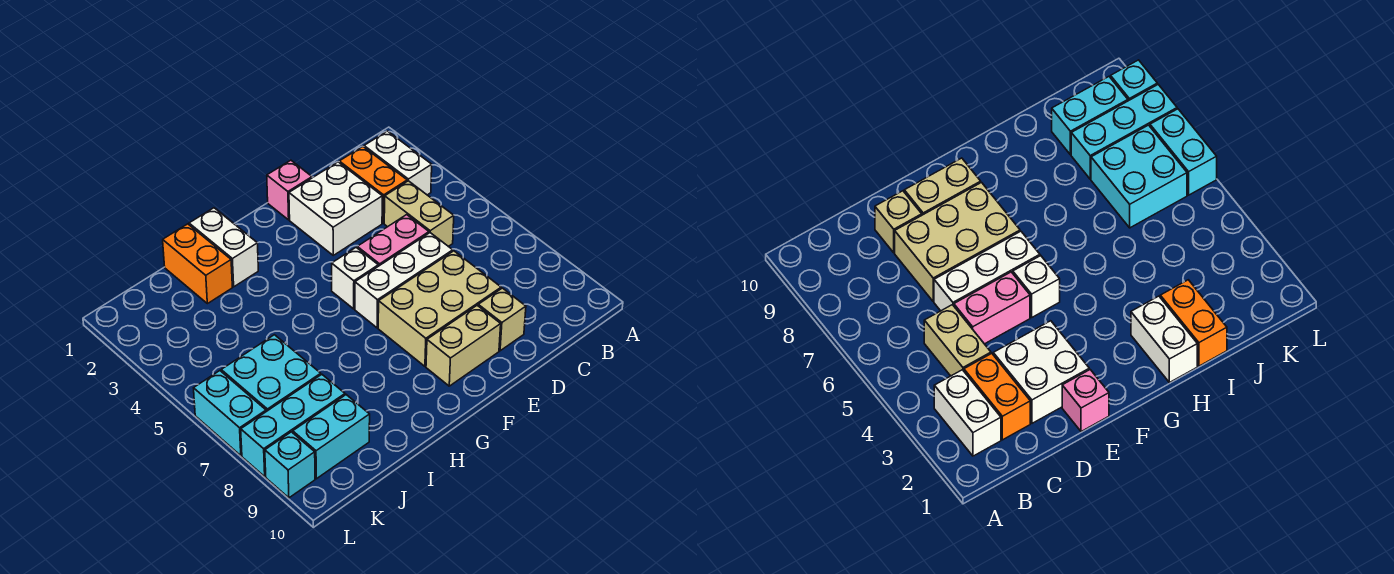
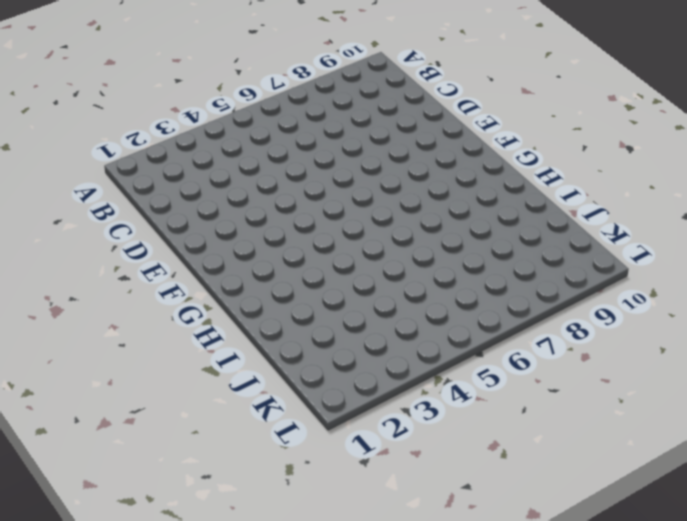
none -> white brick B2:B3 level 1
none -> orange brick C2:C3 level 1
none -> tan brick C4:C5 level 1

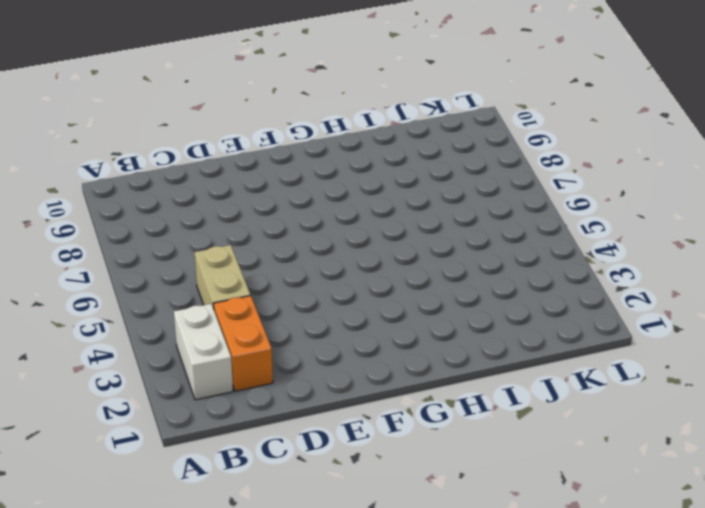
none -> white brick D2:E3 level 1
none -> pink brick D5:E5 level 1
none -> white brick D6:F6 level 1

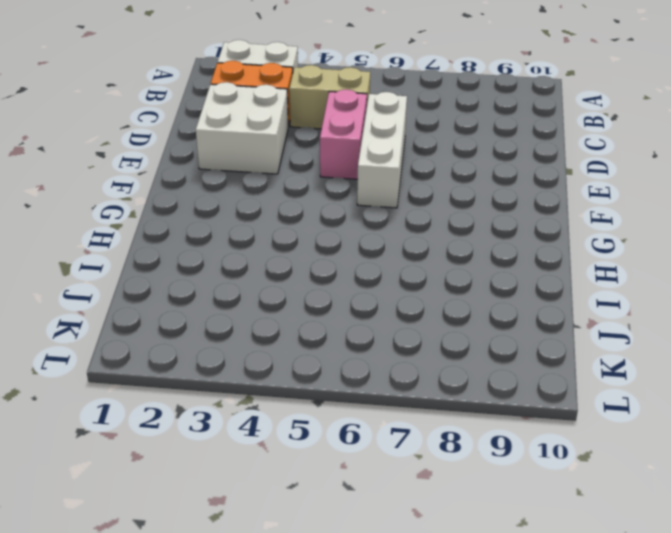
none -> tan brick D7:F8 level 1
none -> tan brick D9 level 1
none -> pink brick E1 level 1

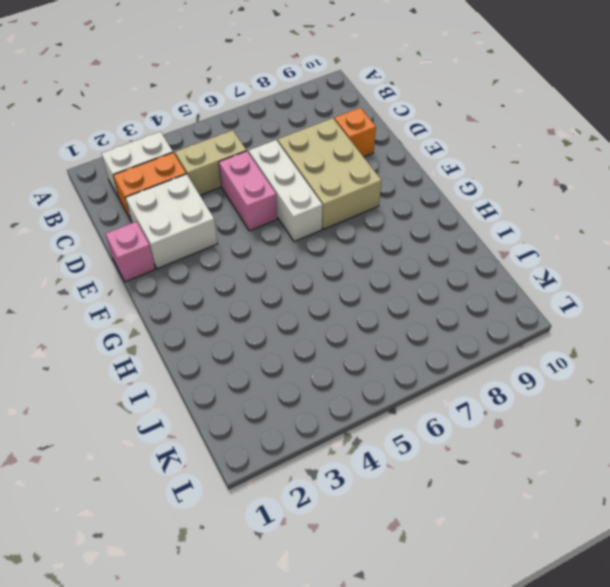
orange brick D9 level 1 -> tan brick D9 level 1
none -> tan brick E9:F9 level 1
none -> white brick F5 level 1
none -> white brick H1:H2 level 1

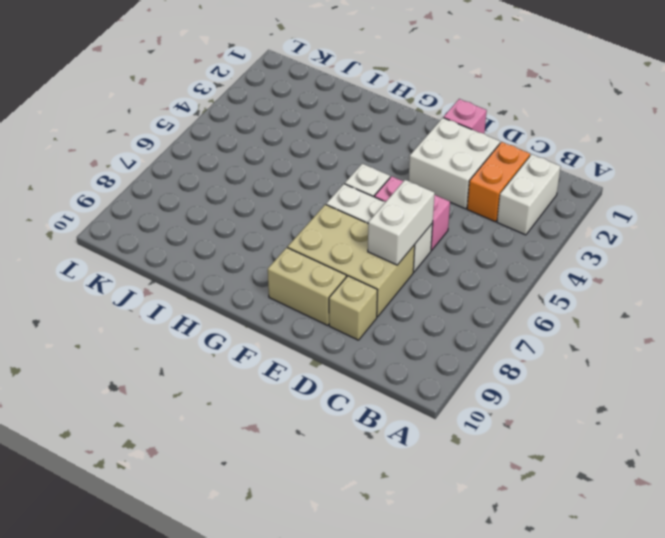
white brick D6:D7 level 2 -> white brick H1:H2 level 1
none -> tan brick C4:C5 level 1
none -> orange brick I1:I2 level 1
none -> cyan brick J6:K7 level 1

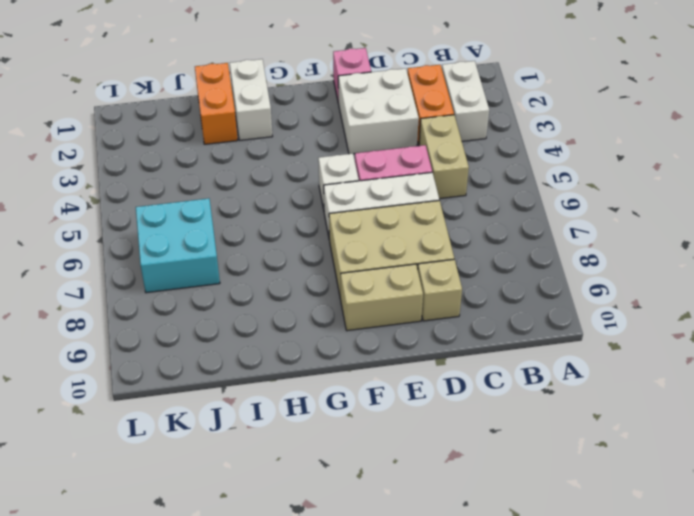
none -> cyan brick J8:L8 level 1
none -> cyan brick J9:K9 level 1
none -> cyan brick L6:L7 level 1

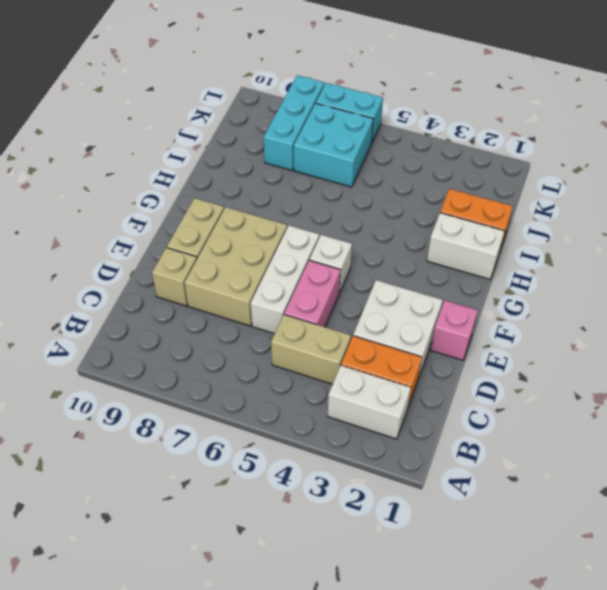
none -> cyan brick J9:K9 level 1
none -> cyan brick L9 level 1

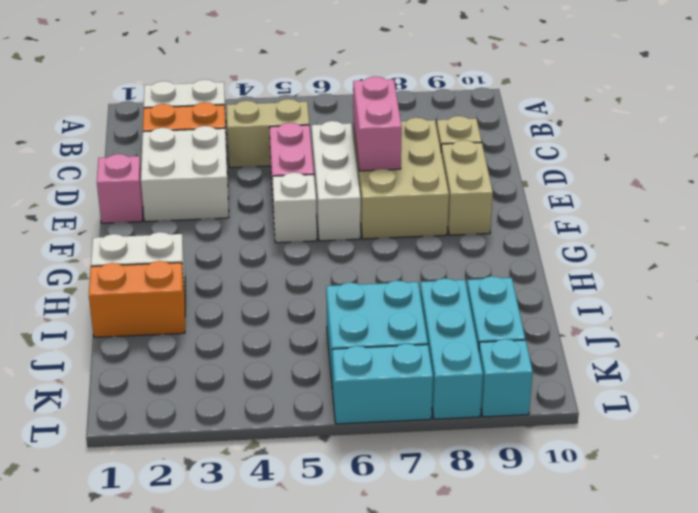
pink brick D7:E7 level 2 -> none

